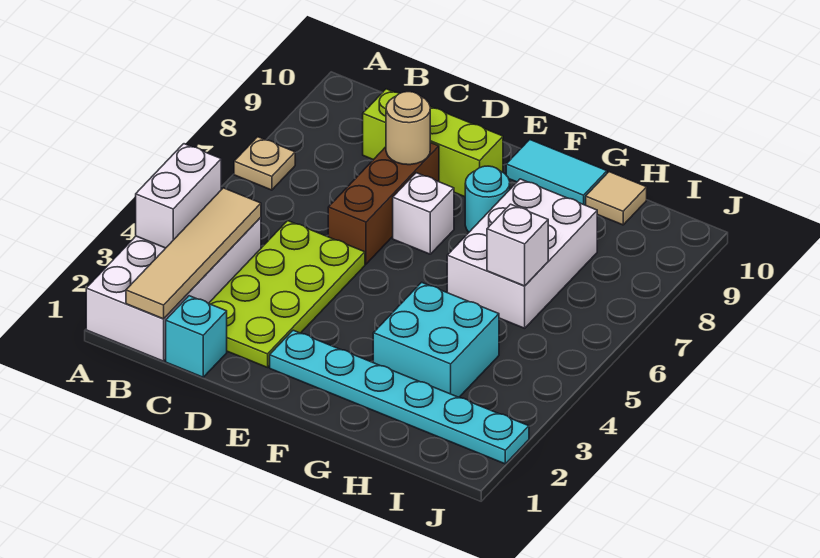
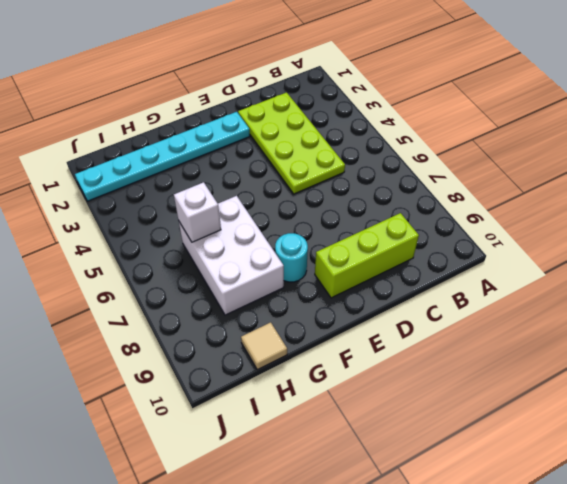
none -> white brick A1:B4 level 1
none -> tan plate A7 level 1
none -> cyan brick C1 level 1

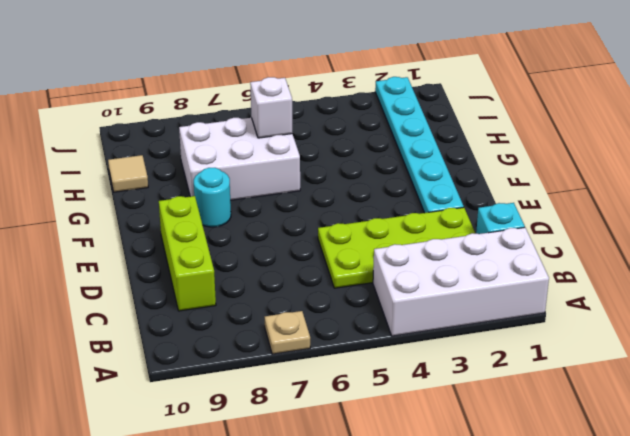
none -> brown brick D6:D8 level 1
none -> white brick E7 level 1
none -> cyan tile F10:G10 level 1

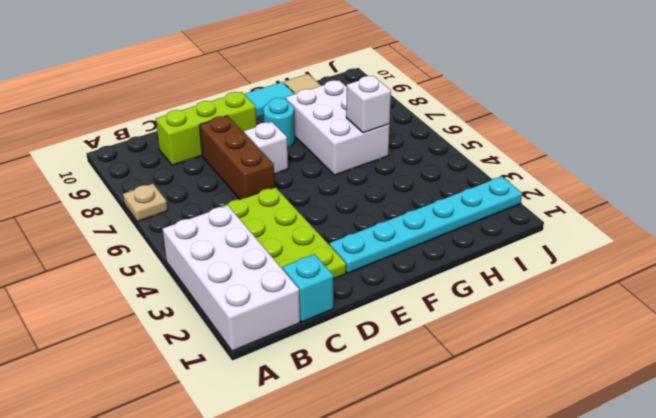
none -> cyan brick G3:H4 level 1
none -> white brick A3:A4 level 2
none -> tan tile B1:B4 level 2

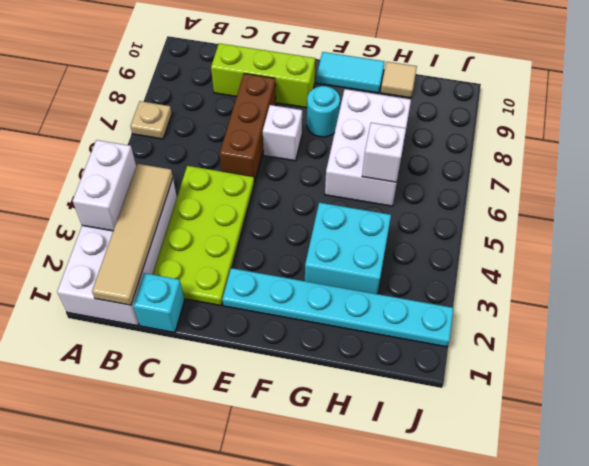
none -> tan round brick D8 level 2

